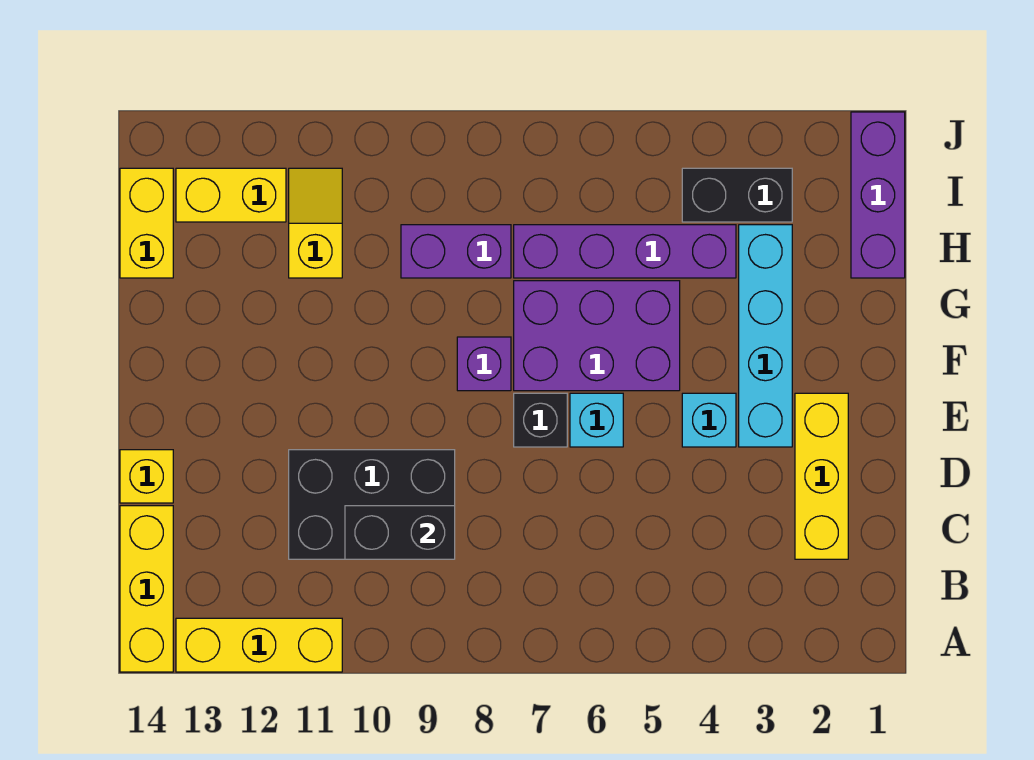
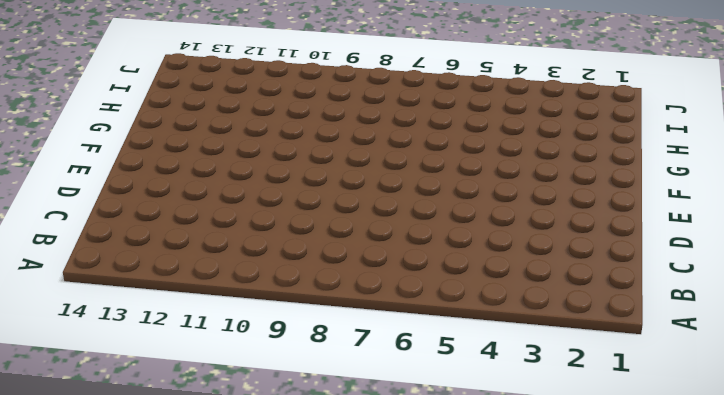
none -> yellow brick A11:A13 level 1
none -> yellow brick A14:C14 level 1
none -> yellow brick C2:E2 level 1

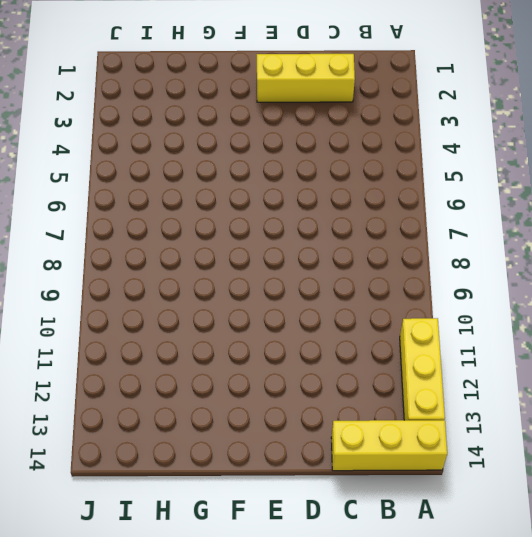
none -> black brick C9:D11 level 1
none -> yellow brick D14 level 1
none -> cyan brick E3:H3 level 1

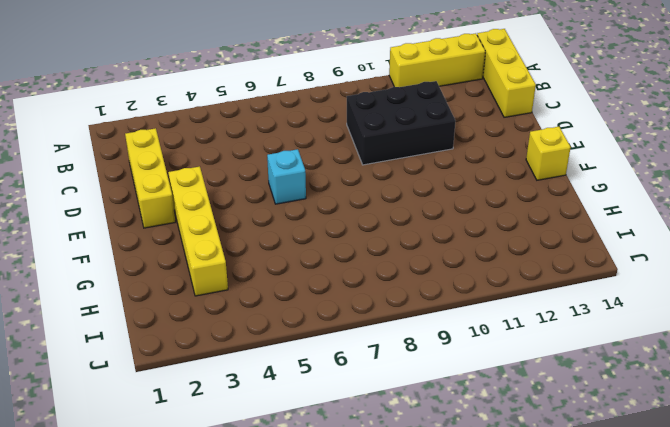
yellow brick E3:H3 level 1 -> cyan brick E3:H3 level 1
yellow brick F14 level 1 -> yellow brick D14 level 1
none -> cyan brick E4 level 1
none -> black brick E7 level 1
none -> purple brick F5:G7 level 1

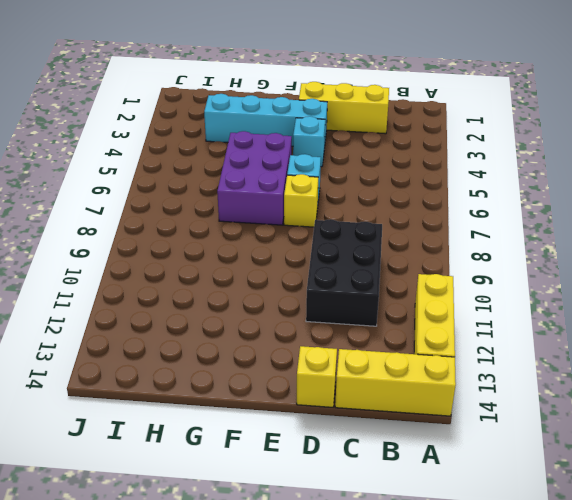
yellow brick E7 level 1 -> black brick E7 level 1
none -> purple brick F8 level 1
none -> purple brick H1:J1 level 1
none -> purple brick H4:H7 level 1

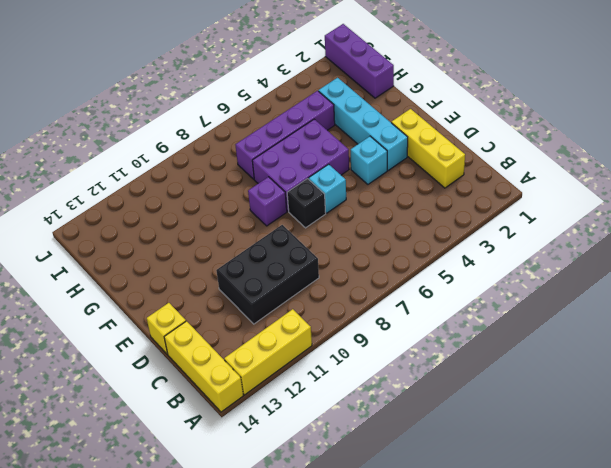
none -> purple brick H8:H9 level 1
none -> yellow slope H11:I11 level 1 top H
none -> yellow brick H14:I14 level 1

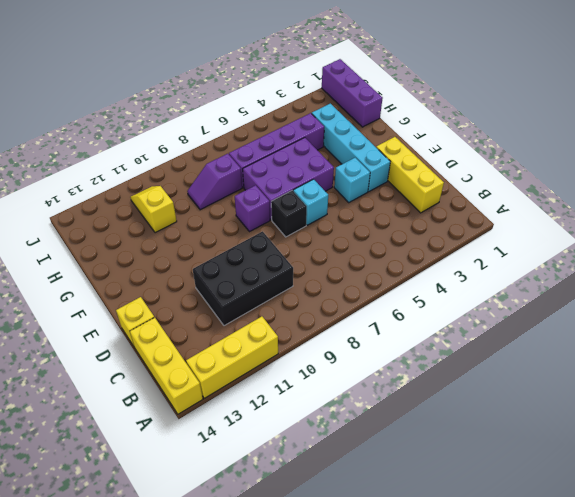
purple slope H8:H9 level 1 top 8 -> purple brick H8:H9 level 1
none -> yellow brick H14:I14 level 1
none -> black brick I3:I4 level 1
none -> yellow brick I12:I13 level 1

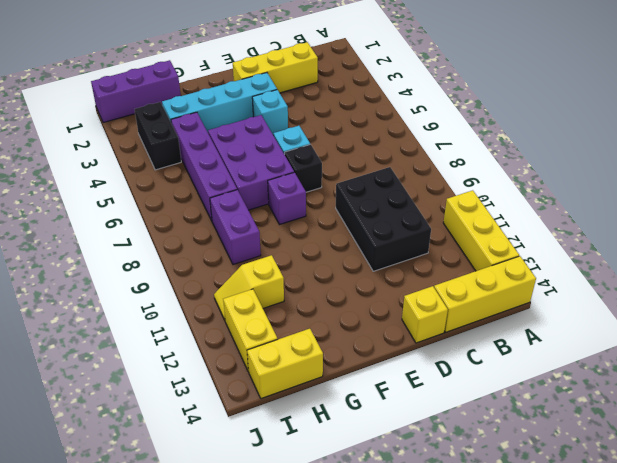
none -> black brick C9:C10 level 2

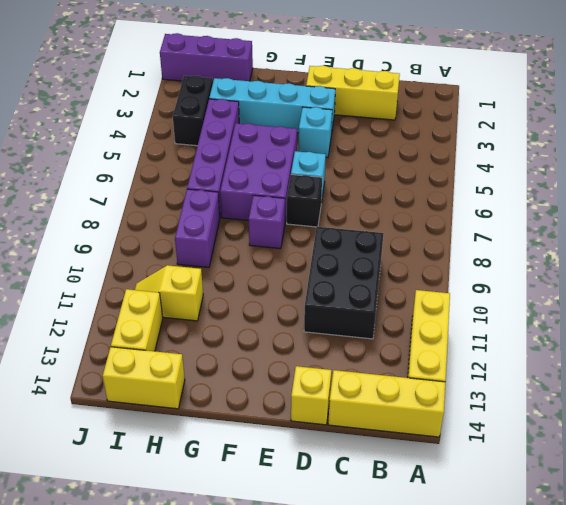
none -> black brick C9:C10 level 2

